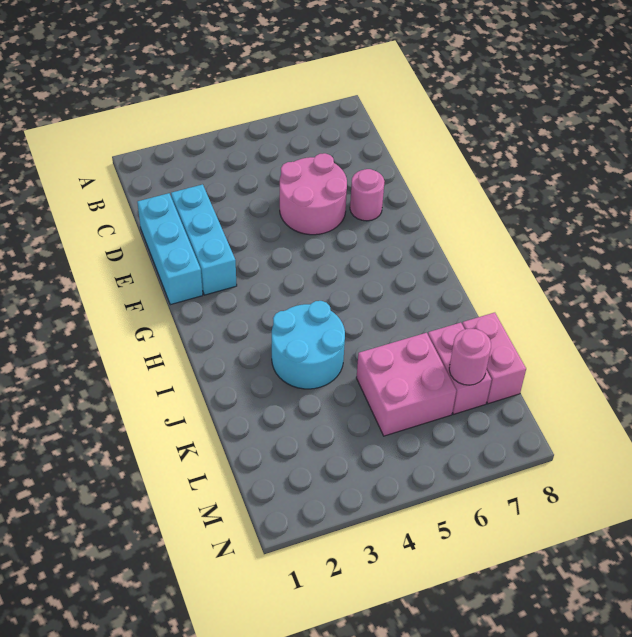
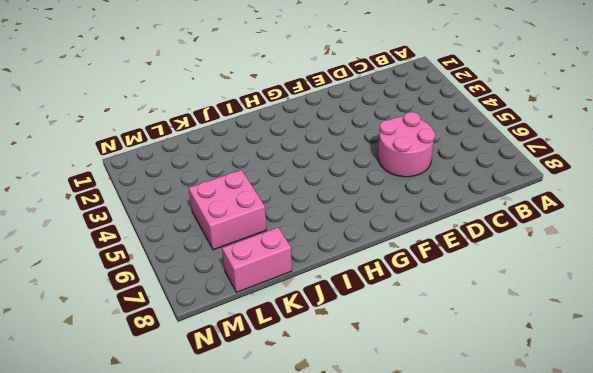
none -> cyan brick D1:F1 level 1
none -> cyan brick D2:F2 level 1

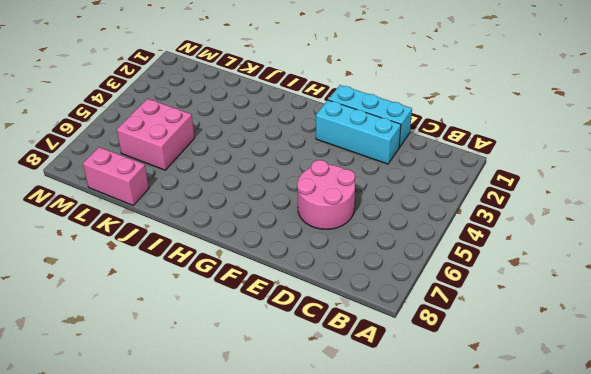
none -> pink round brick E7 level 1
none -> cyan round brick I3:J4 level 1

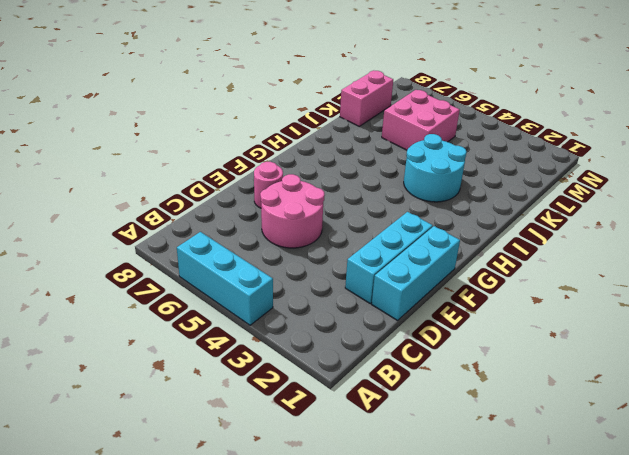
cyan brick A4:A6 level 1 -> none
none -> pink brick K7:L7 level 1
none -> pink round brick L7 level 2

